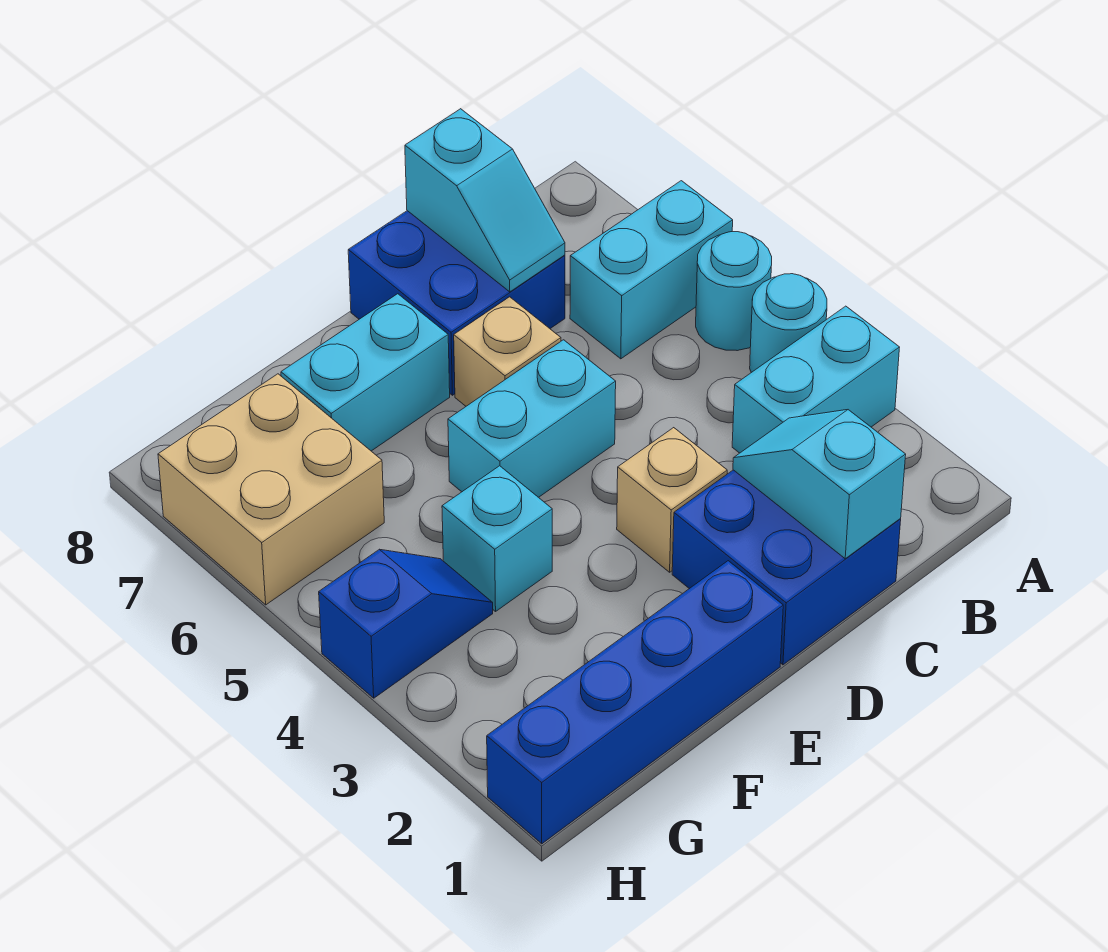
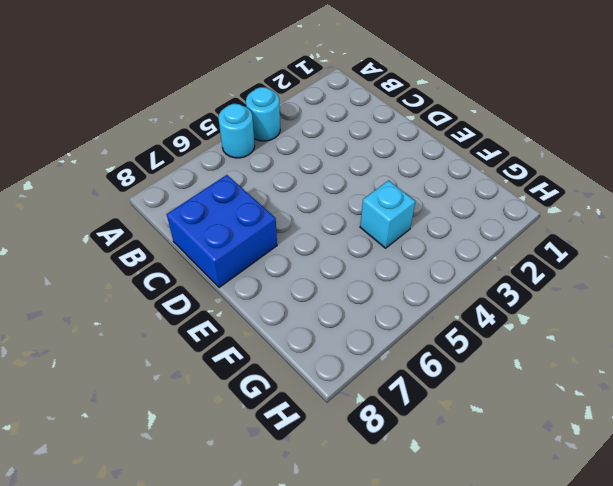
none -> cyan brick A3:B3 level 1
none -> cyan brick A6:B6 level 1
none -> blue brick C1:D2 level 1

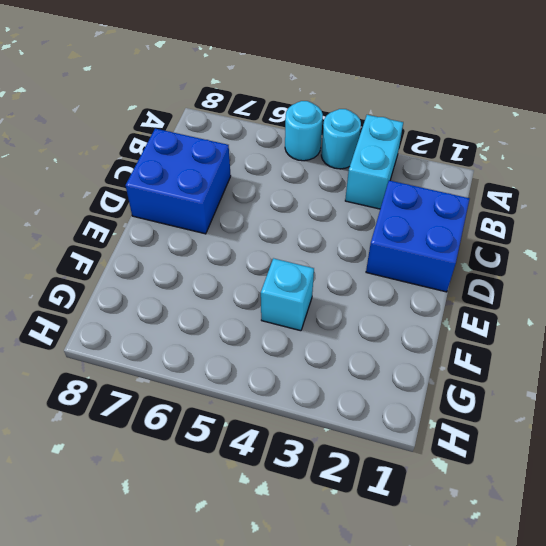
none -> cyan brick A6:B6 level 1
none -> tan brick D3 level 1
none -> cyan brick D5:E5 level 1

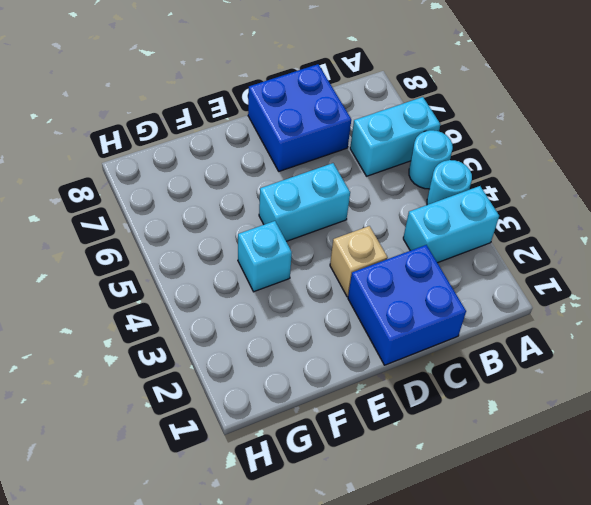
none -> tan brick D6 level 1
none -> blue brick E1:H1 level 1
none -> cyan brick E7:F7 level 1

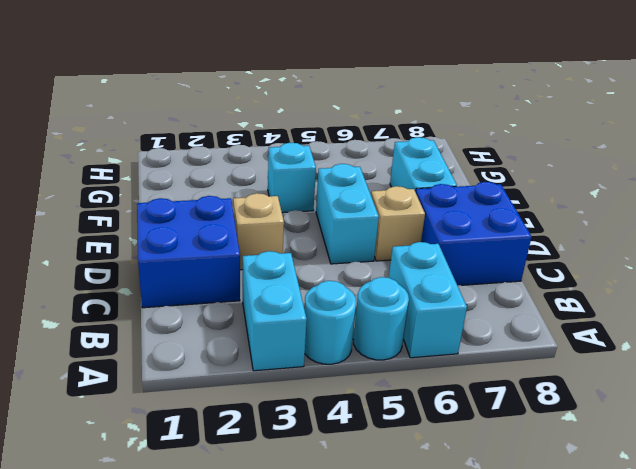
none -> blue brick E1:H1 level 1
none -> blue slope G4:H4 level 1 top H
none -> tan brick G6:H7 level 1

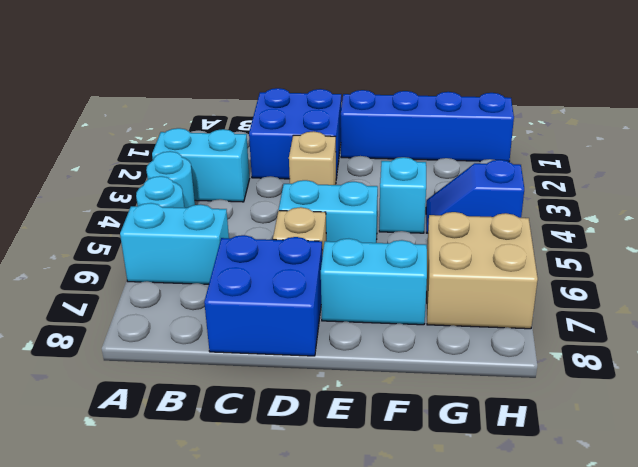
none -> cyan slope C1:C2 level 2 top 1
none -> cyan slope C7:C8 level 2 top 8

